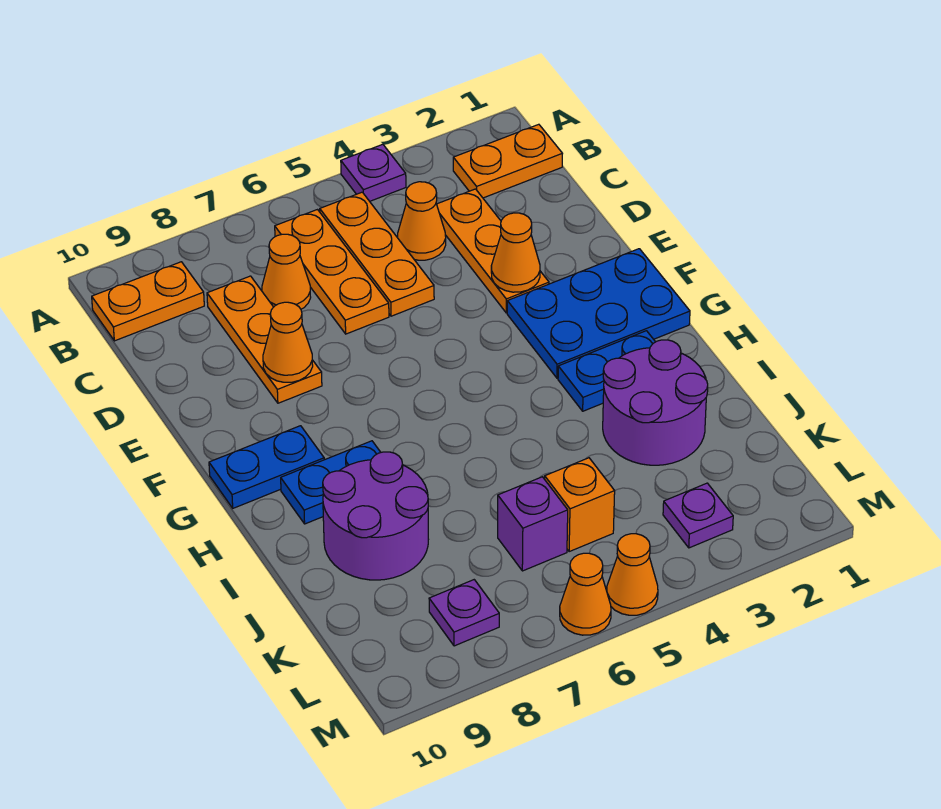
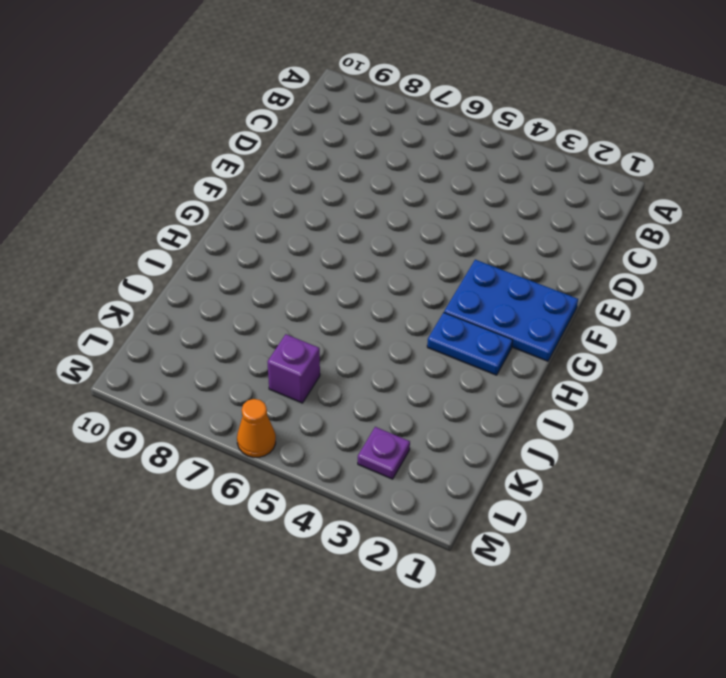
none -> purple plate A4 level 1
none -> orange plate B1:B2 level 1
none -> orange plate B5:D5 level 1

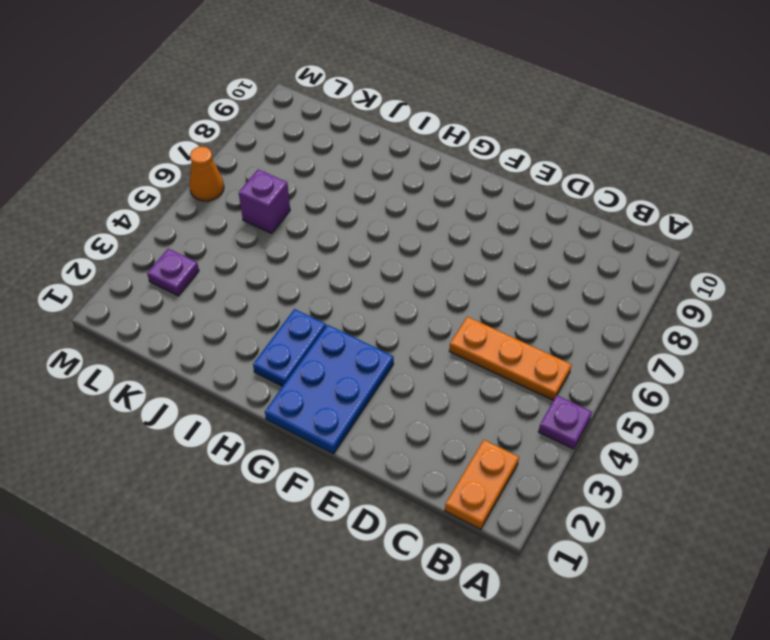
none -> orange plate B6:D6 level 1
none -> orange plate B9:B10 level 1
none -> orange plate C3:E3 level 1

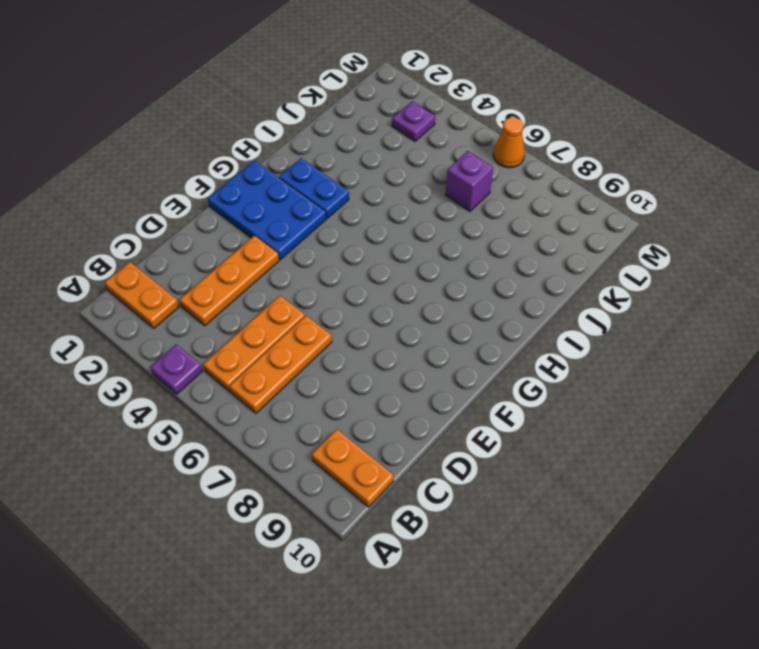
none -> orange cone C4 level 1
none -> orange cone C7 level 1
none -> orange plate C8:E8 level 1

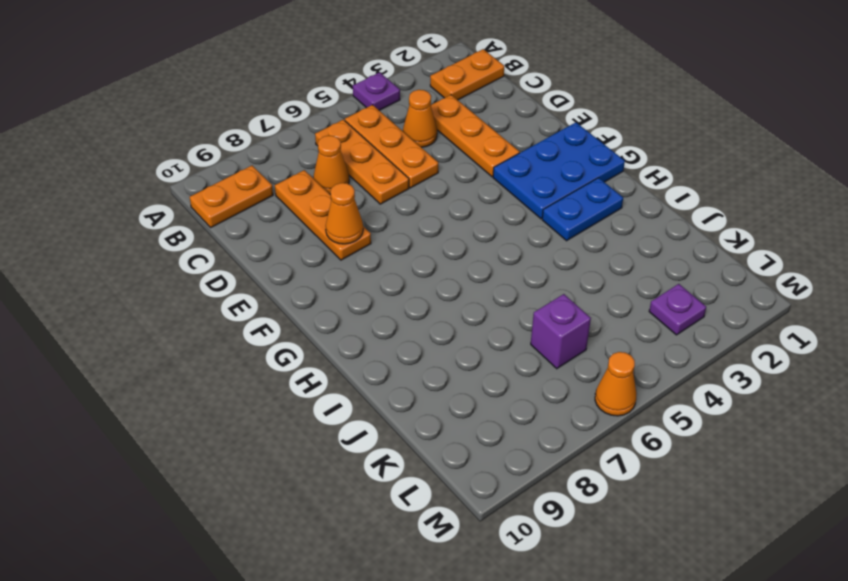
none -> blue plate G9:G10 level 1
none -> blue plate H8:H9 level 1
none -> purple round brick I2:J3 level 1

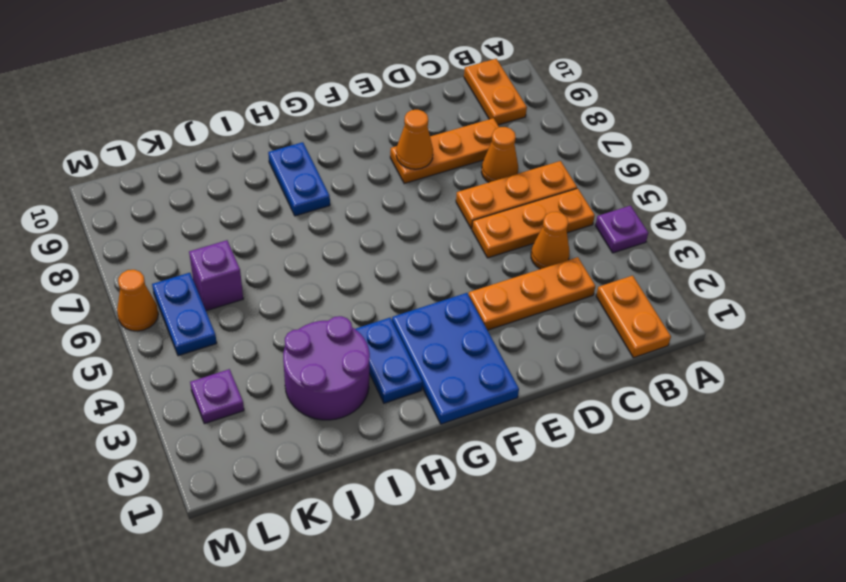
blue plate L5:L6 level 1 -> blue plate G9:G10 level 1
none -> purple round brick I8:J9 level 1
none -> orange brick K5 level 1
none -> purple plate L8 level 1

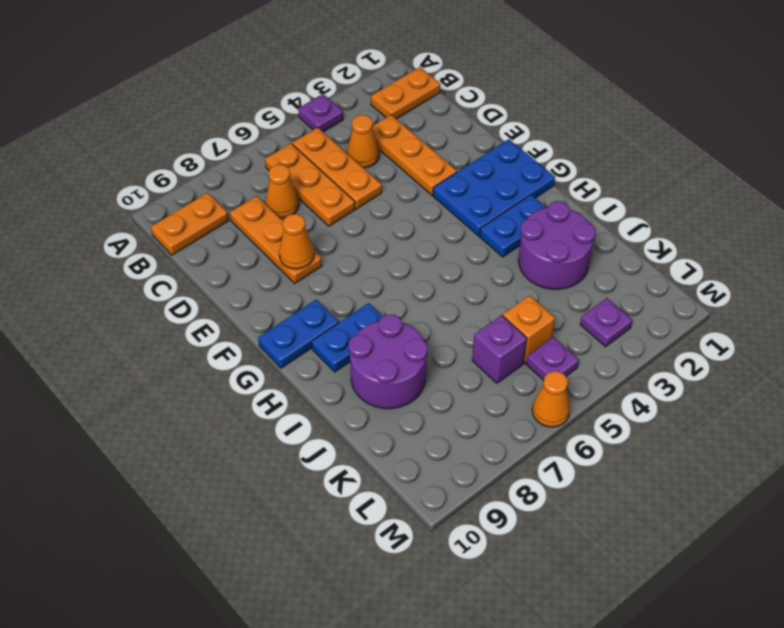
purple plate L5 level 1 -> purple plate L8 level 1
none -> orange cone M5 level 1
none -> orange cone E3 level 2

